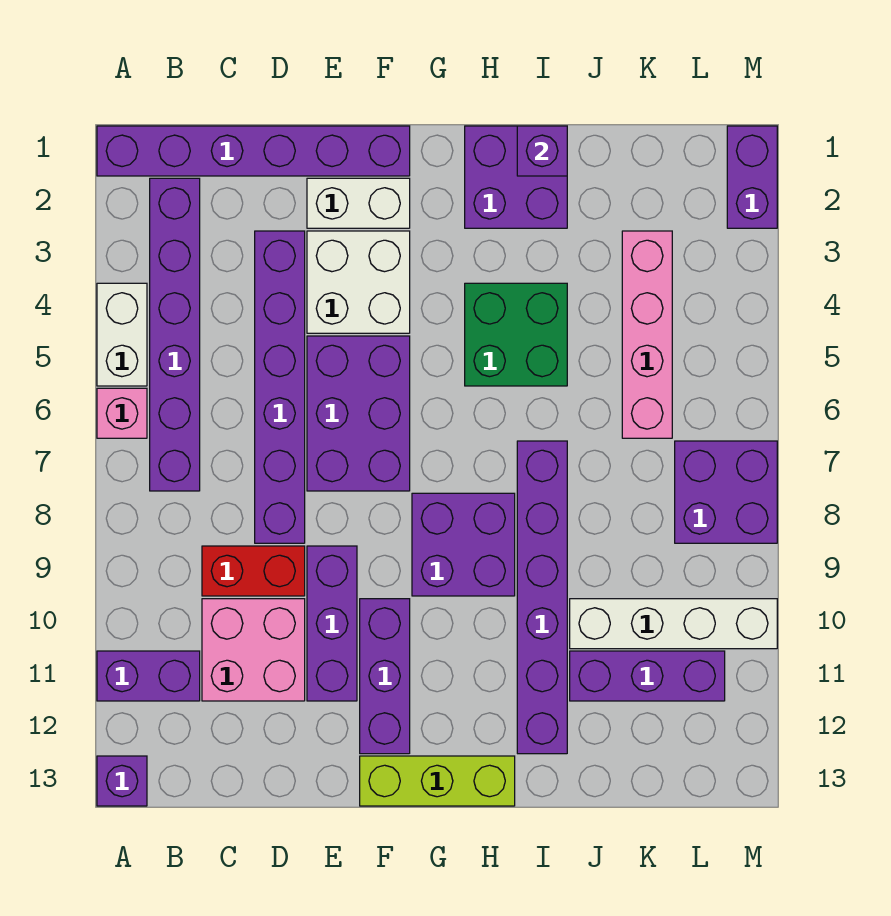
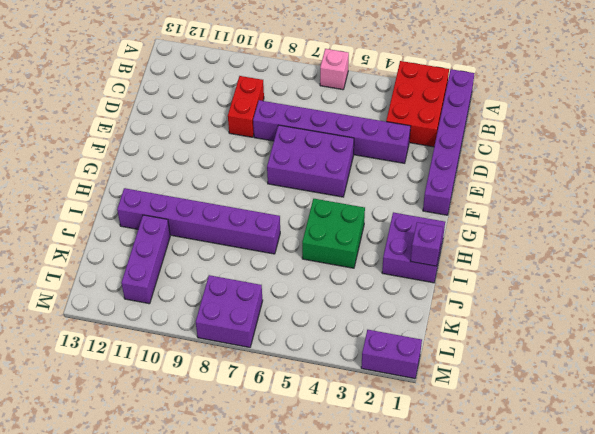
red brick A2:C3 level 1 -> purple brick B2:B7 level 1
none -> white brick A4:A5 level 1
none -> purple brick A11:B11 level 1
none -> purple brick A13 level 1

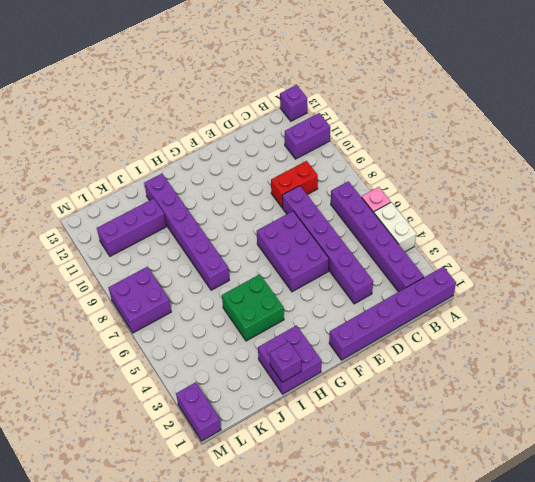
none -> pink brick C10:D11 level 1
none -> white brick E2:F2 level 1
none -> white brick E3:F4 level 1

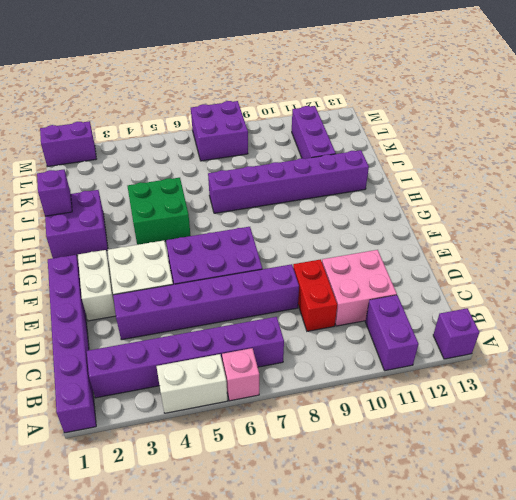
none -> purple brick E9:E11 level 1
none -> purple brick F10:F12 level 1
none -> lime brick F13:H13 level 1

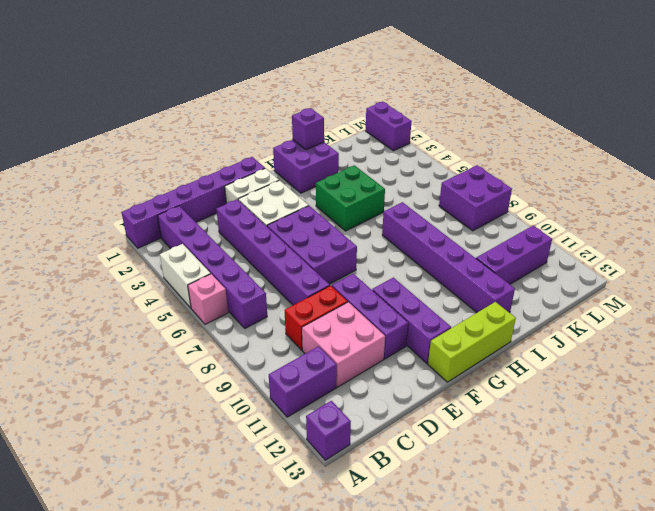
none -> purple brick G8:H9 level 1
none -> white brick J10:M10 level 1
none -> pink brick K3:K6 level 1

